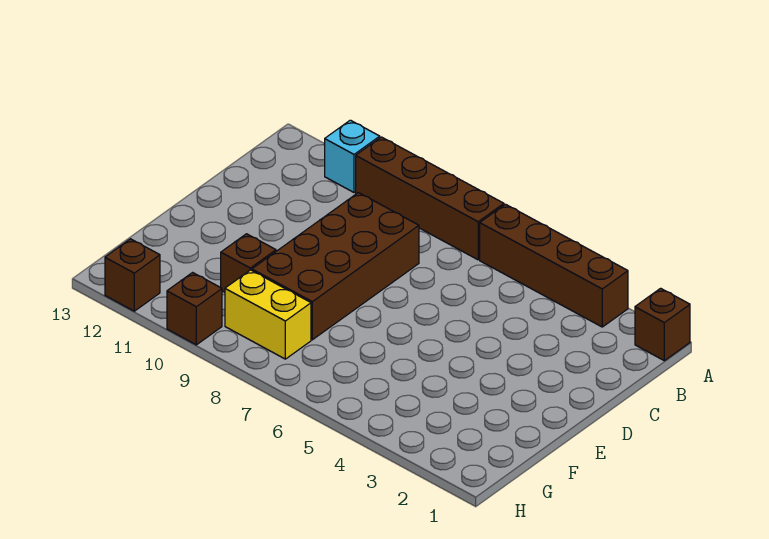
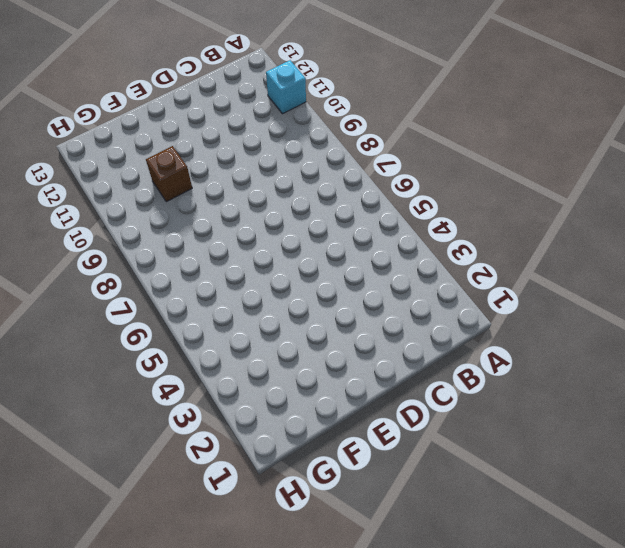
none -> brown brick A1 level 1
none -> brown brick A3:A6 level 1

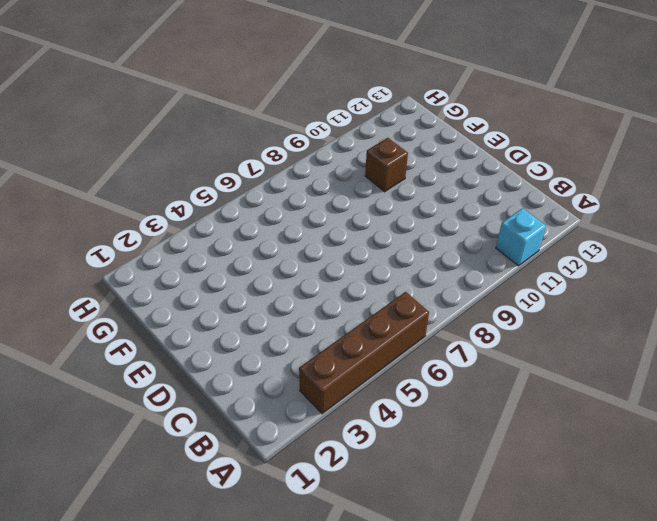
none -> brown brick A1 level 1
none -> brown brick A7:A10 level 1

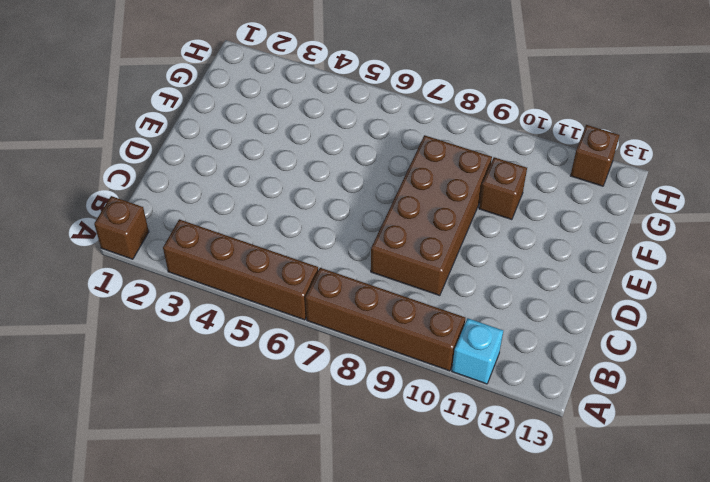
none -> yellow brick G8:G9 level 1
none -> brown brick H10 level 1

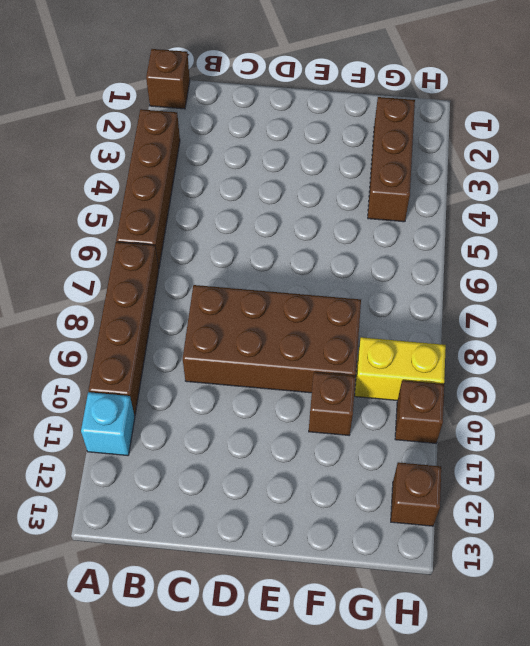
brown brick G2:G4 level 1 -> none
yellow brick G9:H9 level 1 -> yellow brick G8:G9 level 1

